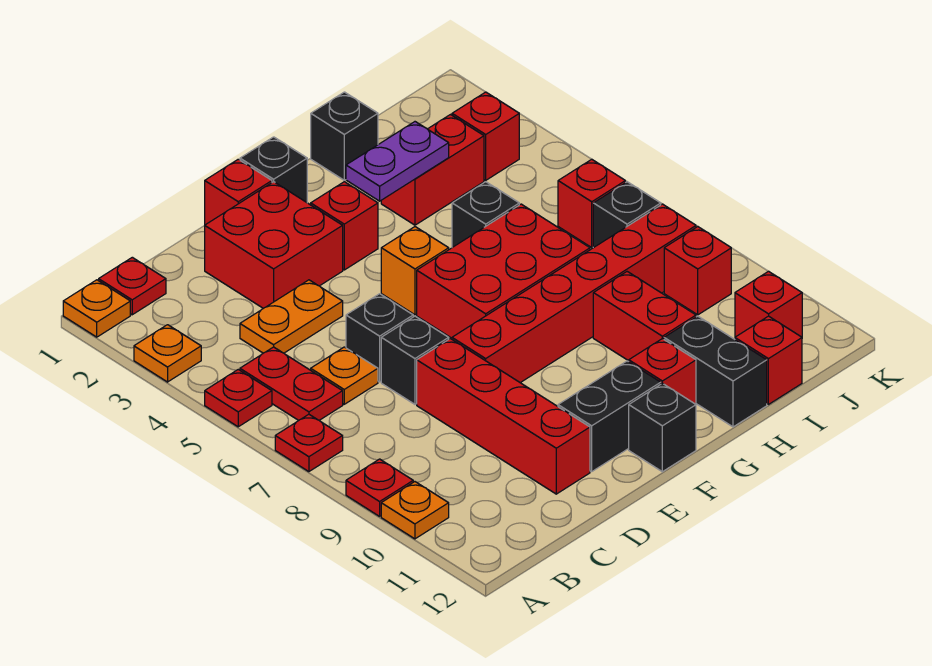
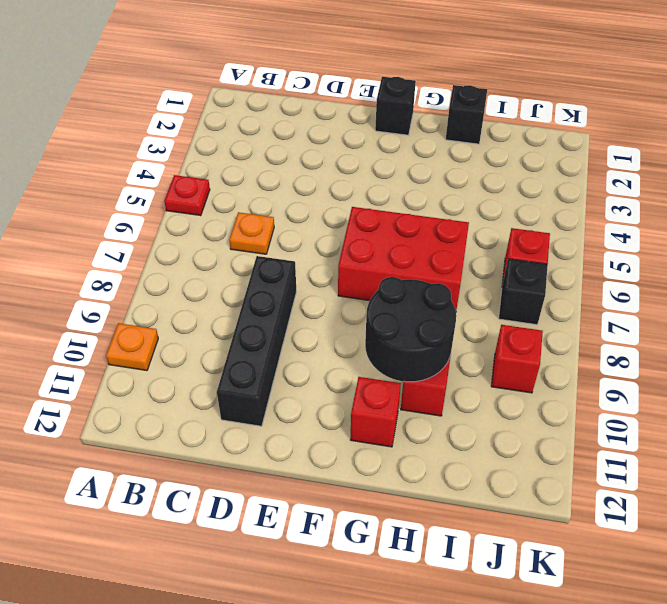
black brick D8:D11 level 1 -> red brick D8:D11 level 1
black round brick G9:H10 level 2 -> none
none -> orange plate A1 level 1
none -> orange plate A3 level 1
none -> red plate A7 level 1
none -> red plate A9 level 1

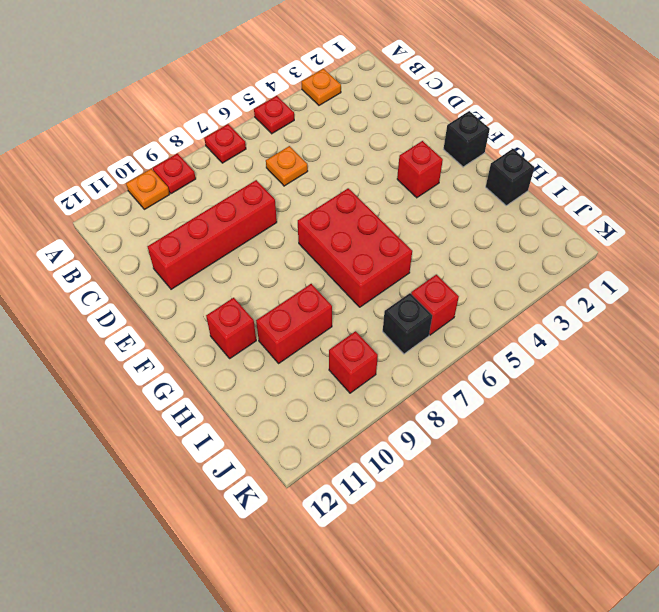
none -> orange plate A1 level 1
none -> red plate B1 level 1
none -> red plate B5:B6 level 1
none -> orange plate C4:D4 level 1

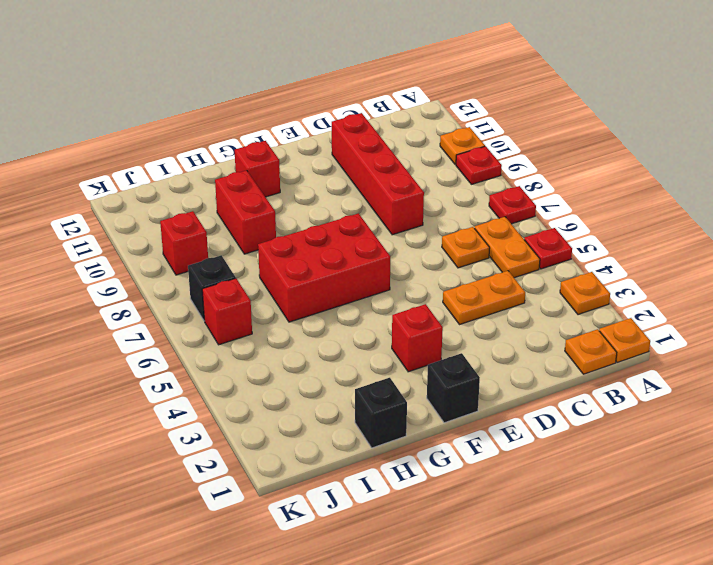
orange plate B1 level 1 -> red plate B1 level 1
orange plate B5:B6 level 1 -> red plate B5:B6 level 1
none -> red brick D2:E3 level 1
none -> black brick D6 level 1
none -> black brick D7 level 1
none -> red brick E1 level 1

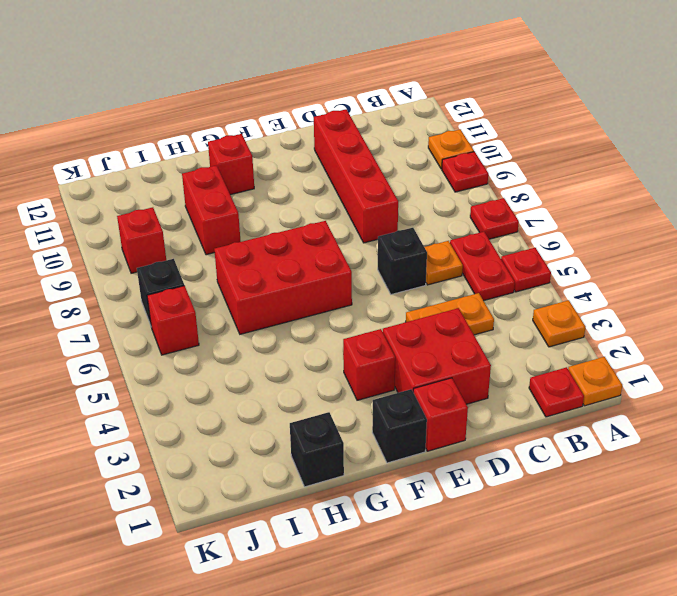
none -> black brick D7 level 1
none -> red brick E8:J8 level 1
none -> black brick E11:F11 level 1
none -> orange brick F5 level 1

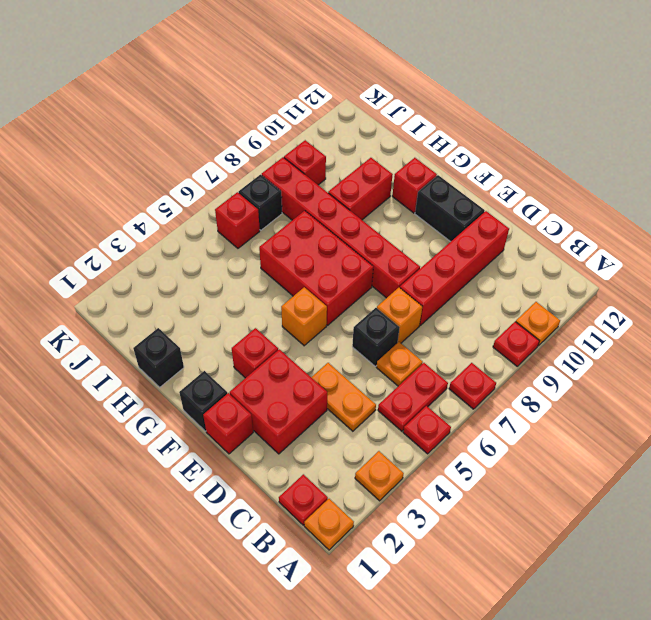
orange brick D7 level 1 -> black brick D7 level 1
none -> black brick F12 level 1
none -> red brick H3:I3 level 1
none -> black brick H5 level 1
none -> black brick H11:H12 level 1

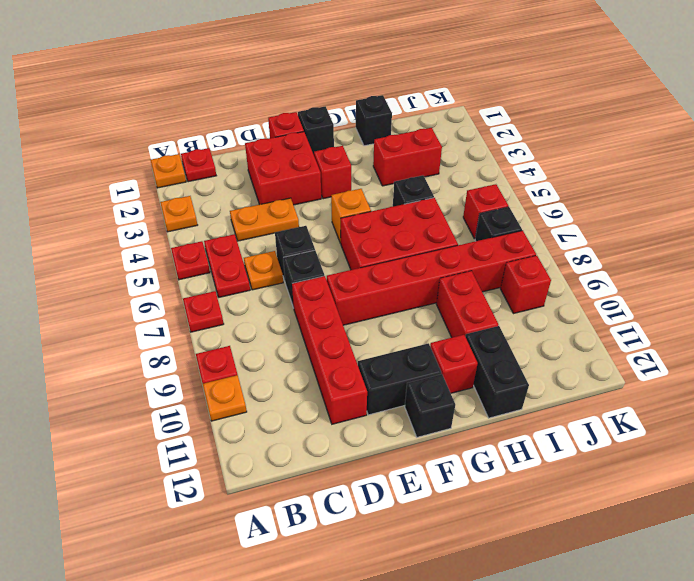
none -> red brick I12 level 1
none -> red brick J3 level 1
none -> red brick J11 level 1
none -> purple plate G3:H3 level 2

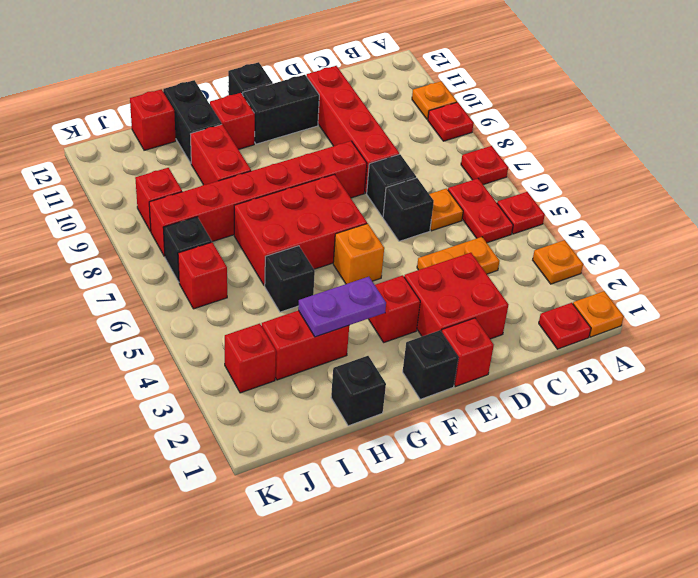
none -> red brick J11 level 1

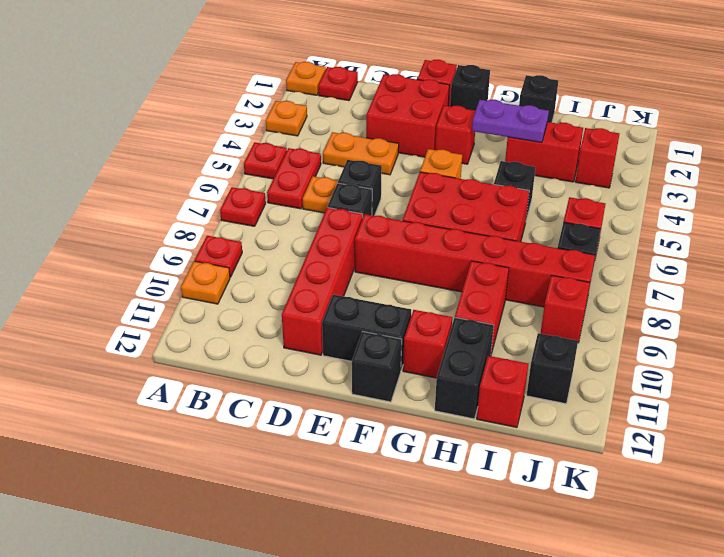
black brick J11 level 1 -> red brick J11 level 1

